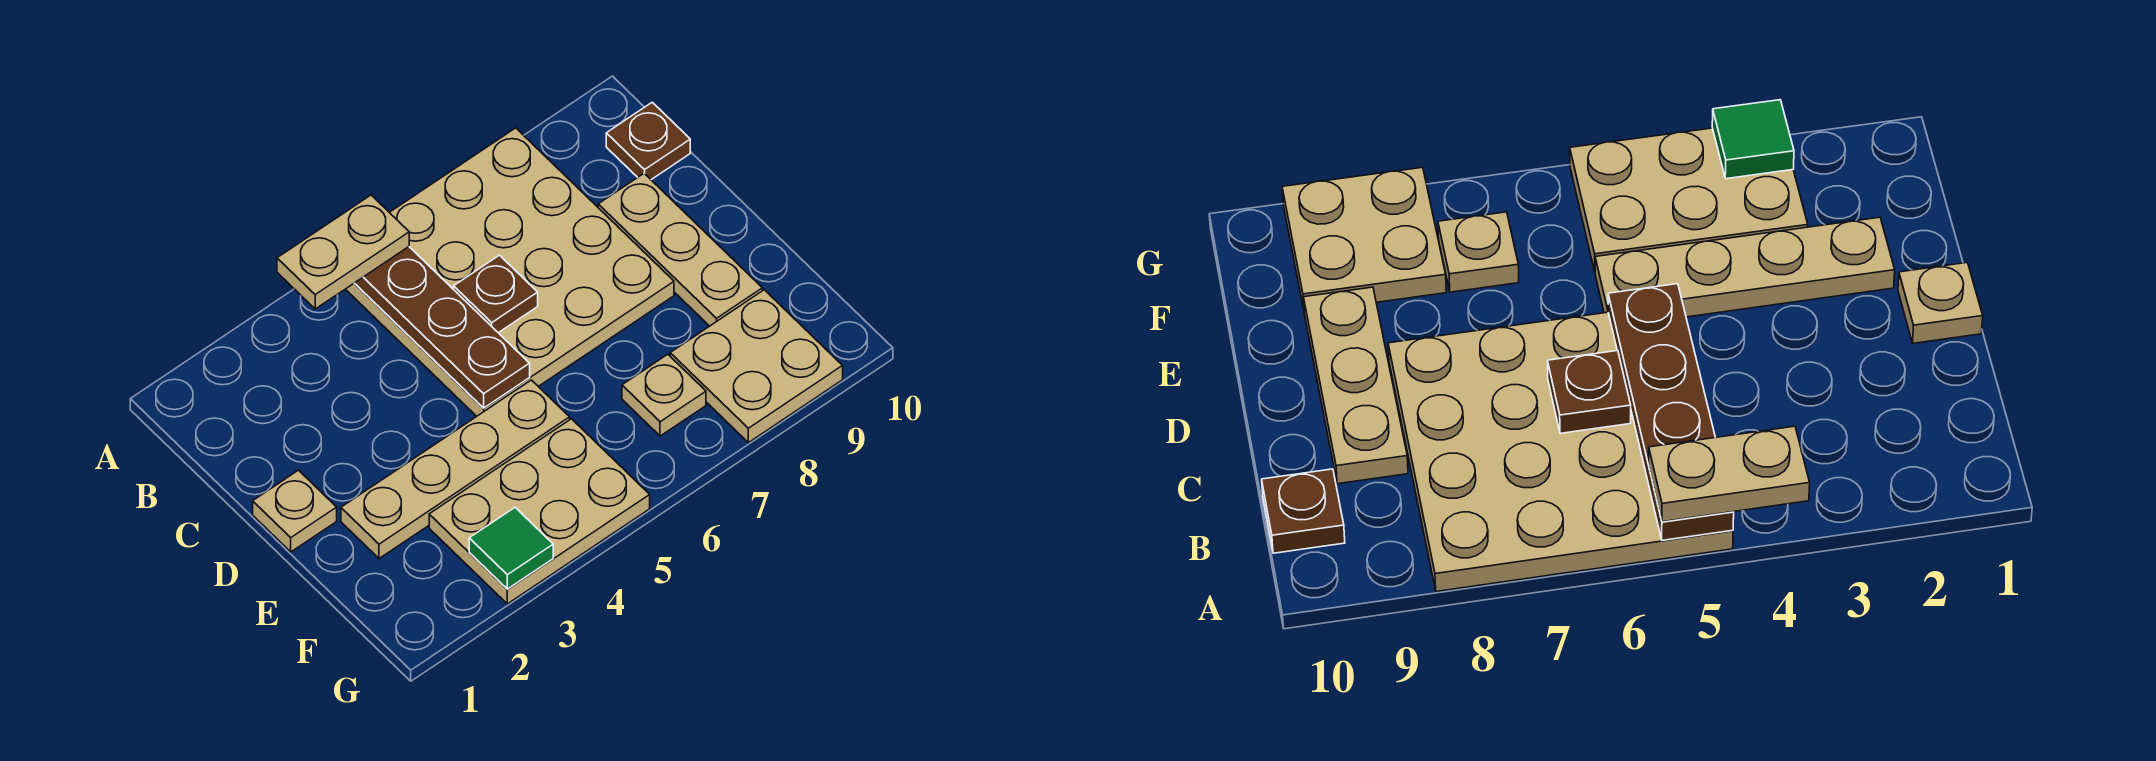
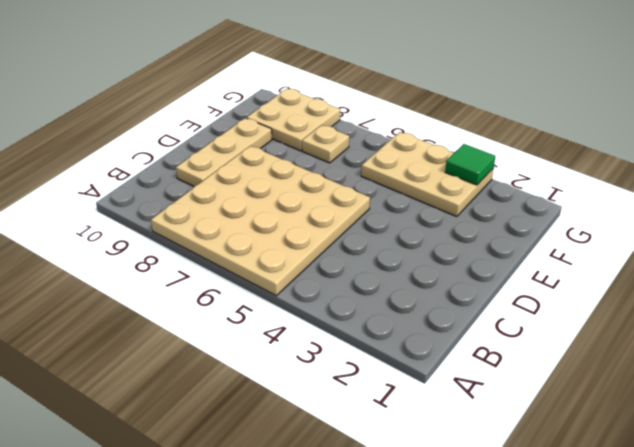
none -> brown plate B10 level 1
none -> tan plate D1 level 1
none -> tan plate E2:E5 level 1

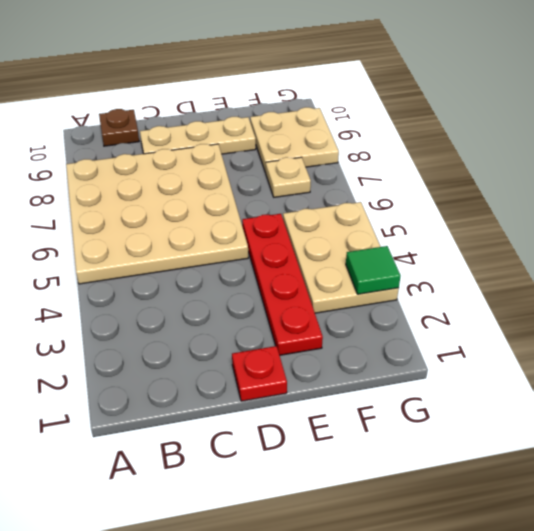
red plate D1 level 1 -> tan plate D1 level 1
red plate E2:E5 level 1 -> tan plate E2:E5 level 1
none -> brown plate A5:D5 level 2
none -> brown plate C6 level 2
none -> tan plate A4:A5 level 3

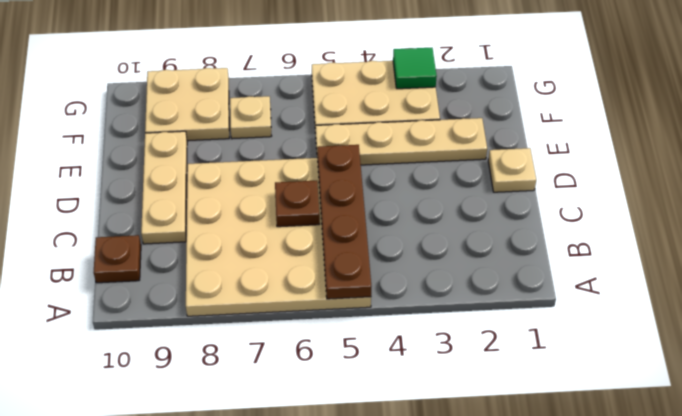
none -> tan plate A4:A5 level 3

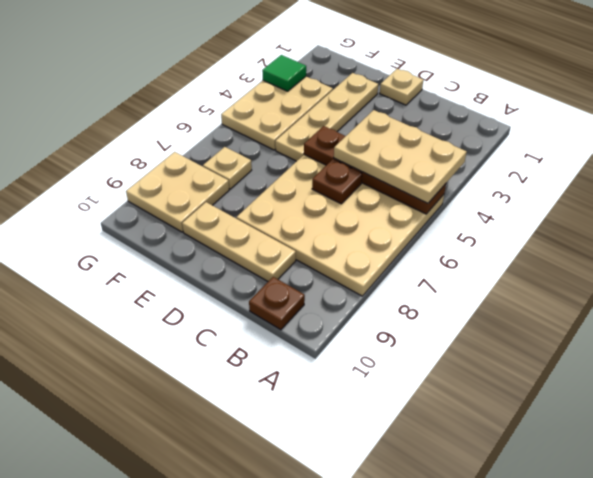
tan plate A4:C5 level 3 -> tan plate A4:A5 level 3

